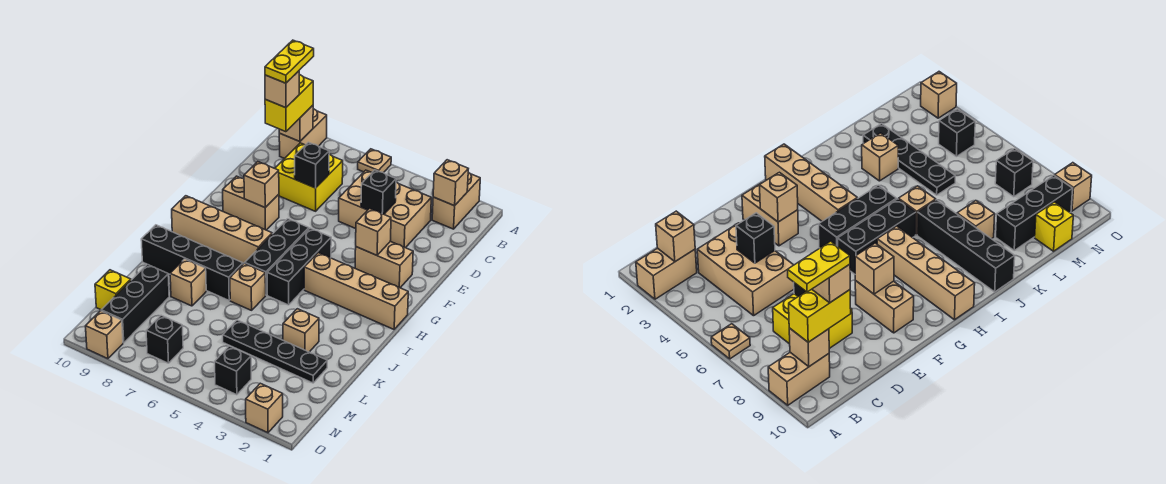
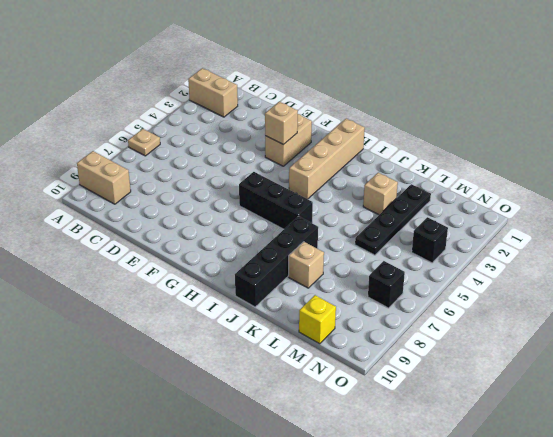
none -> tan brick C3:D5 level 1
none -> yellow brick C7:D8 level 1
none -> tan brick F8:F9 level 1
none -> black brick G5:I5 level 1

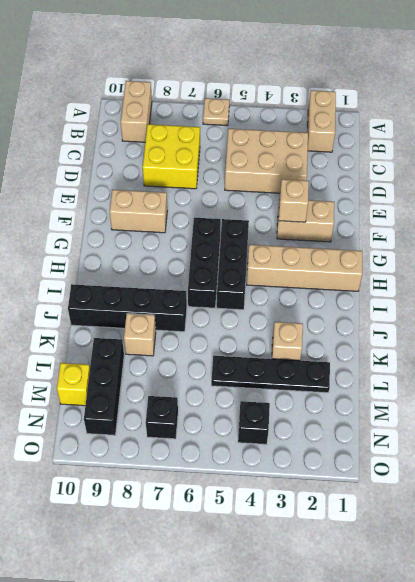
none -> tan brick H7:H10 level 1
none -> tan brick J6 level 1
none -> tan brick O2 level 1
none -> tan brick O9 level 1

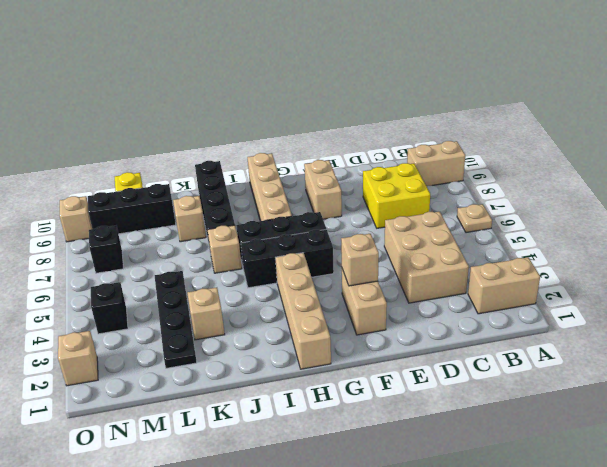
none -> tan brick B2 level 2
none -> tan brick B9 level 2
none -> black brick D4 level 2
none -> black brick D7 level 2

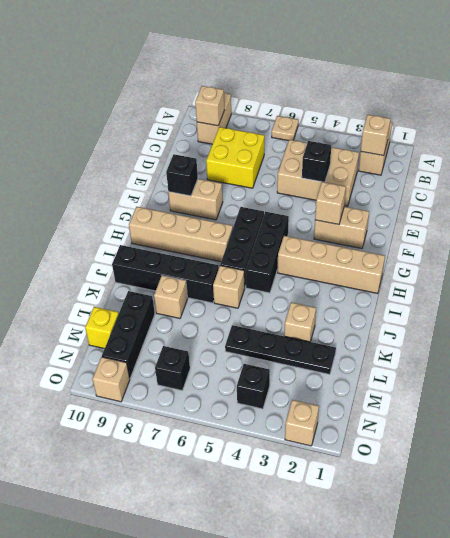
black brick F9 level 2 -> black brick D7 level 2
none -> tan brick F8 level 2
none -> yellow brick B9:C9 level 3
none -> tan brick C9 level 4
none -> yellow plate B9:C9 level 5

